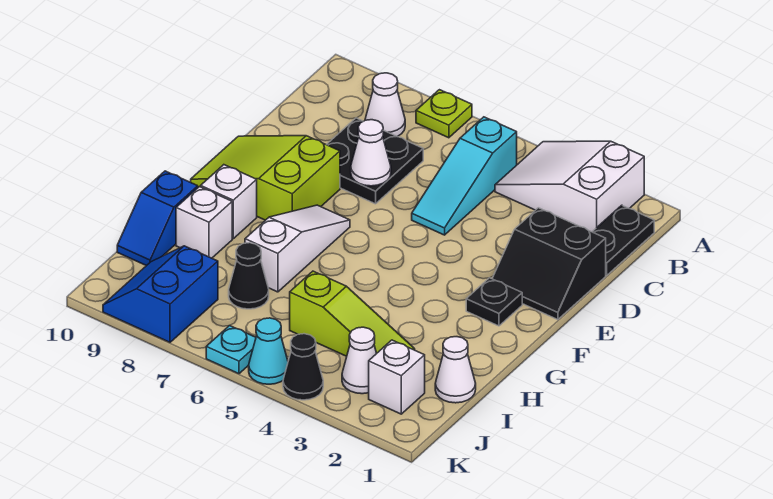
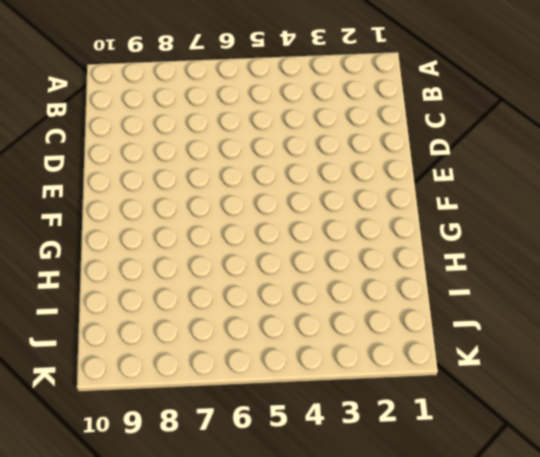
none -> white slope A2:B4 level 1 top 2
none -> lime plate A7 level 1
none -> black plate B1:C1 level 1

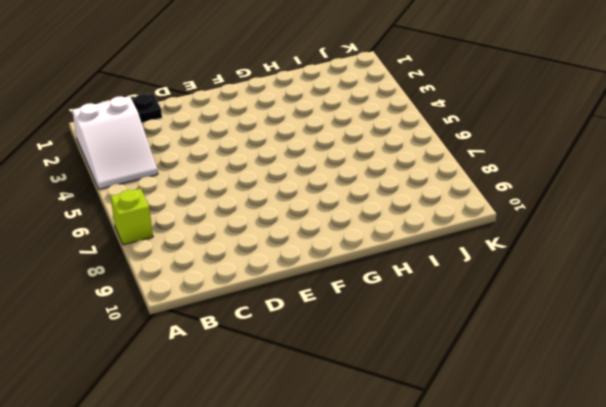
lime brick A7 level 1 -> lime plate A7 level 1
none -> cyan slope B5:D5 level 1 top B
none -> white cone B8 level 1
none -> black plate C7:D8 level 1

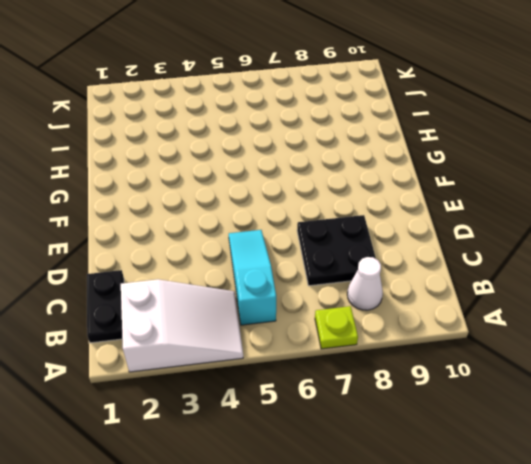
none -> black slope D1:E2 level 1 top D
none -> lime slope E8:F10 level 1 top 8
none -> black plate F2 level 1

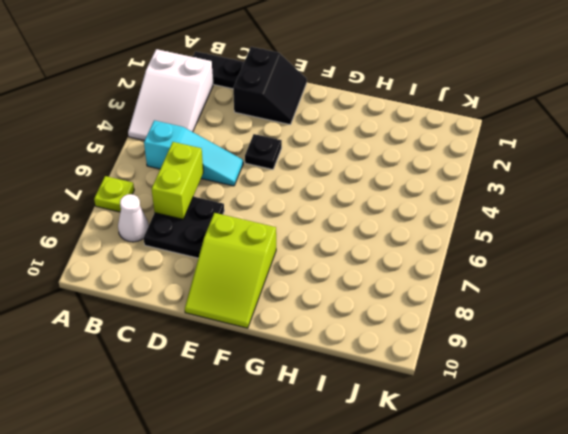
lime brick C6:C7 level 2 -> none
black plate E4 level 1 -> black plate F2 level 1
none -> white slope F7:H7 level 1 top H
none -> white brick G9 level 1
none -> white brick H9 level 1

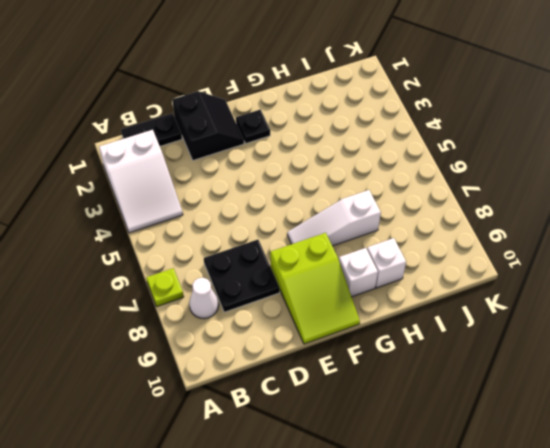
none -> cyan slope B5:D5 level 1 top B
none -> blue slope H10:I10 level 1 top H
none -> white cone I1 level 1

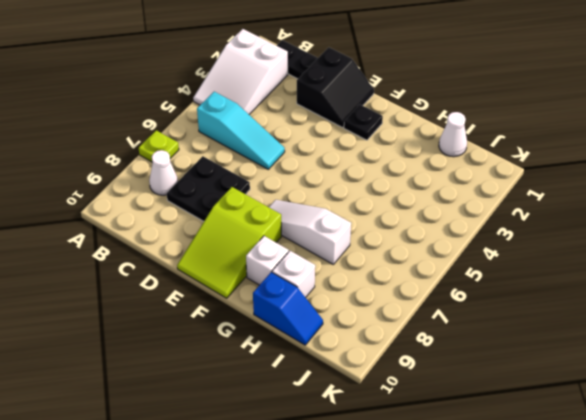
none -> lime slope I3:I5 level 1 top 5
none -> black cone I7 level 1
none -> white brick J2 level 1

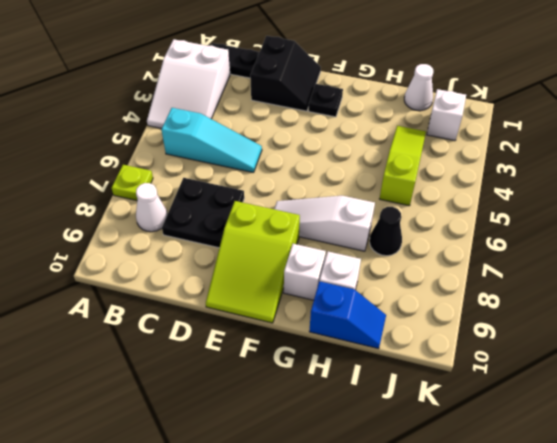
none -> white cone J3 level 1
none -> blue slope J8:K9 level 1 top 8
none -> black cone K4 level 1

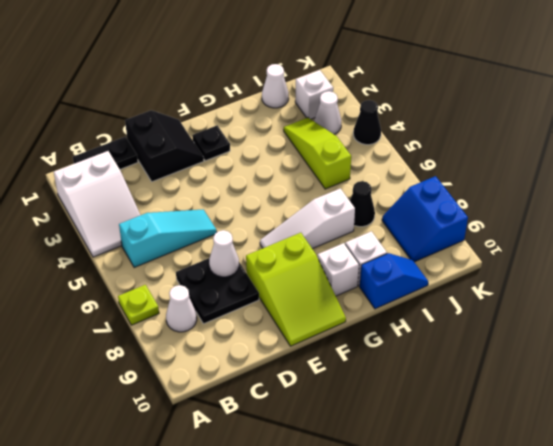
blue slope J8:K9 level 1 top K -> blue slope J8:K9 level 1 top 8
none -> cyan cone K5 level 1
none -> cyan plate K6 level 1

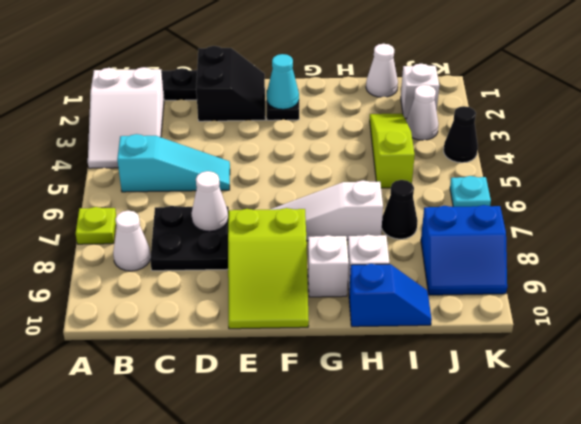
cyan cone F2 level 2 -> cyan cone K5 level 1

